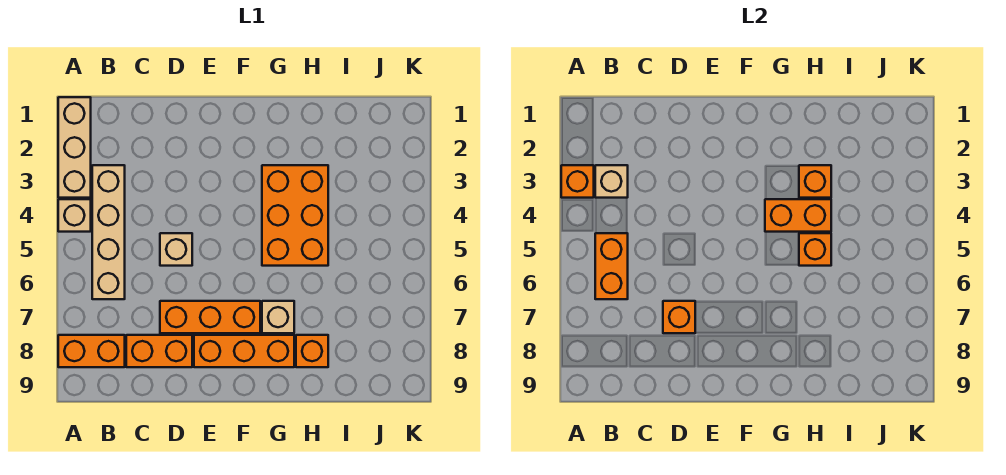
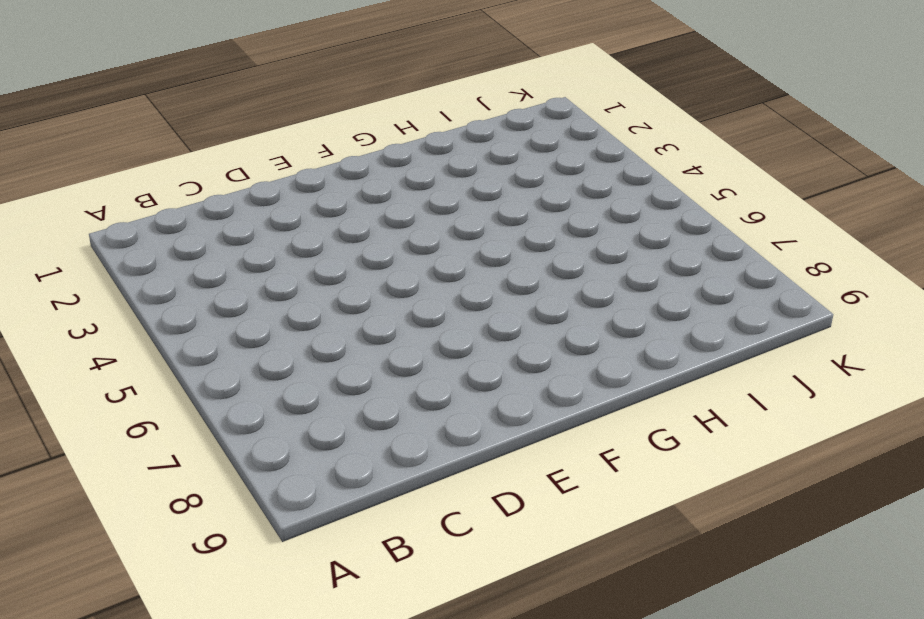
none -> tan brick A1:A3 level 1
none -> tan brick A4 level 1
none -> orange brick A8:B8 level 1

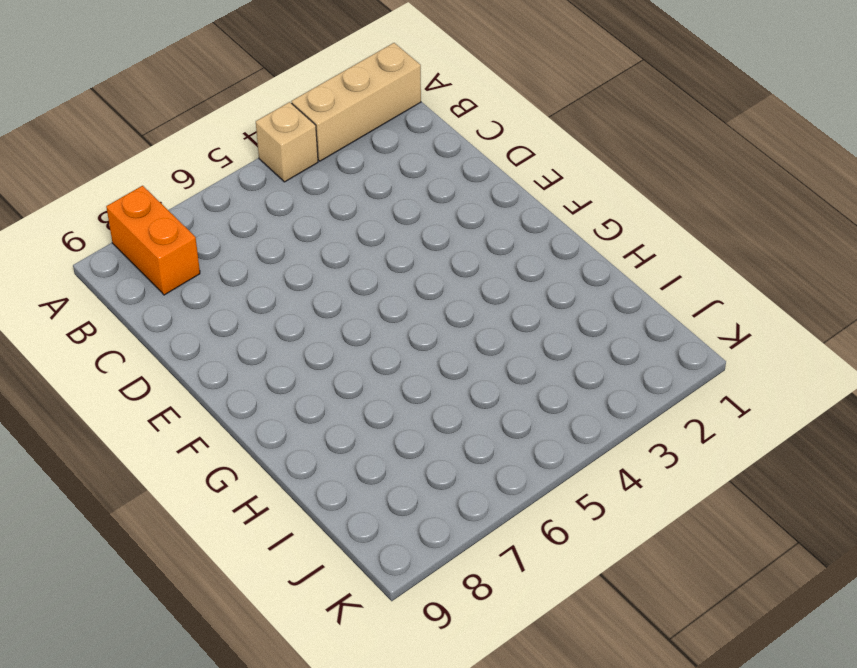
none -> tan brick B3:B6 level 1
none -> orange brick C8:D8 level 1
none -> tan brick D5 level 1

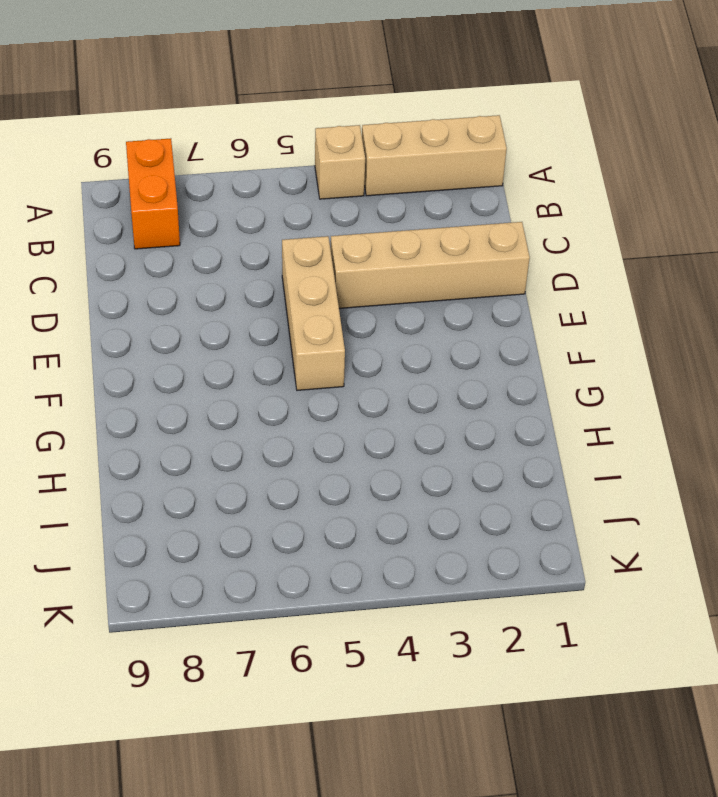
tan brick D1:D4 level 1 -> tan brick B3:B6 level 1
tan brick D5:F5 level 1 -> tan brick D5 level 1
none -> orange brick C8:D8 level 1
none -> orange brick D7:F7 level 1
none -> orange brick E8:G8 level 1

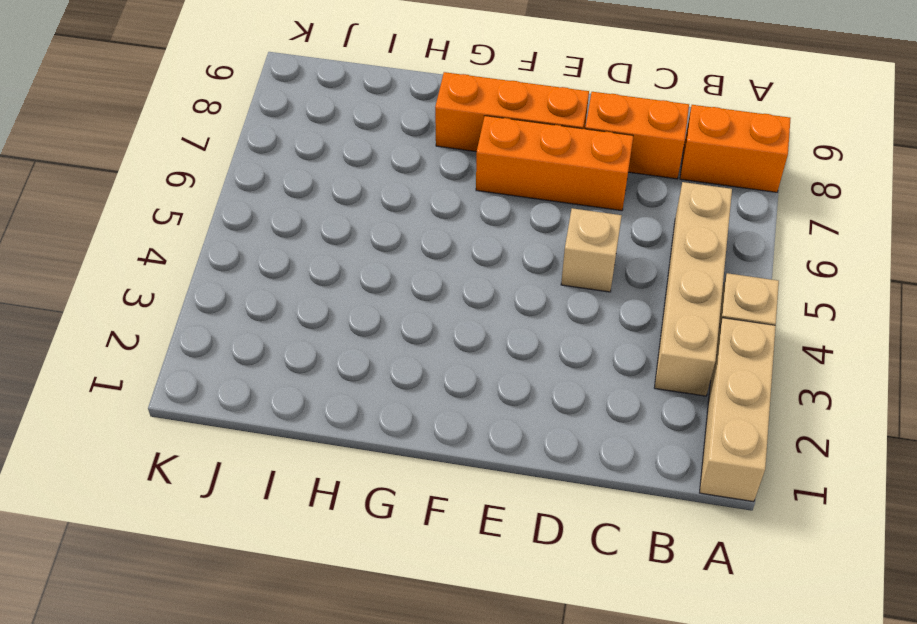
none -> orange brick G3:H5 level 1
none -> tan brick G7 level 1
none -> orange brick H8 level 1

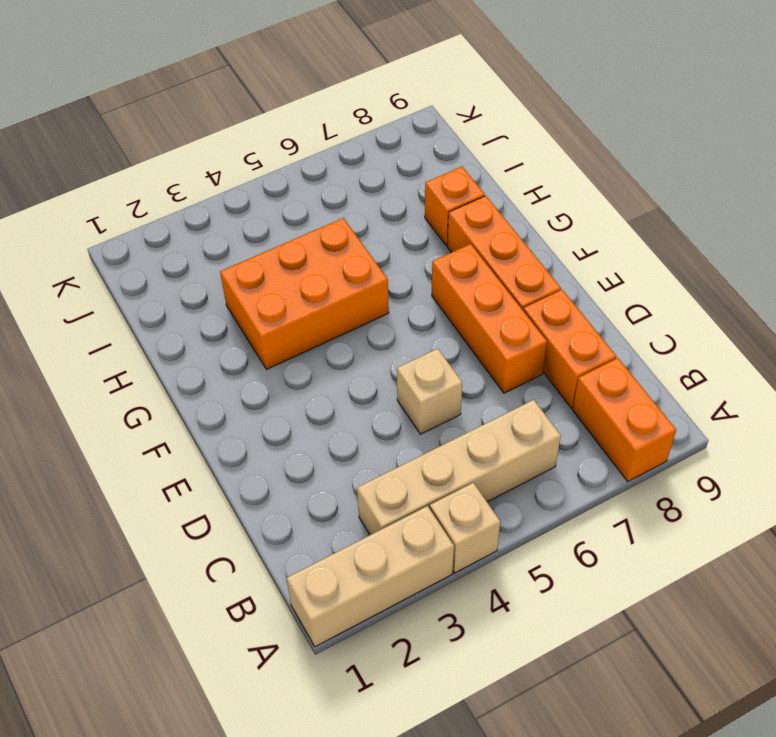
none -> tan brick G7 level 1
none -> orange brick A3 level 2
none -> tan brick B3 level 2

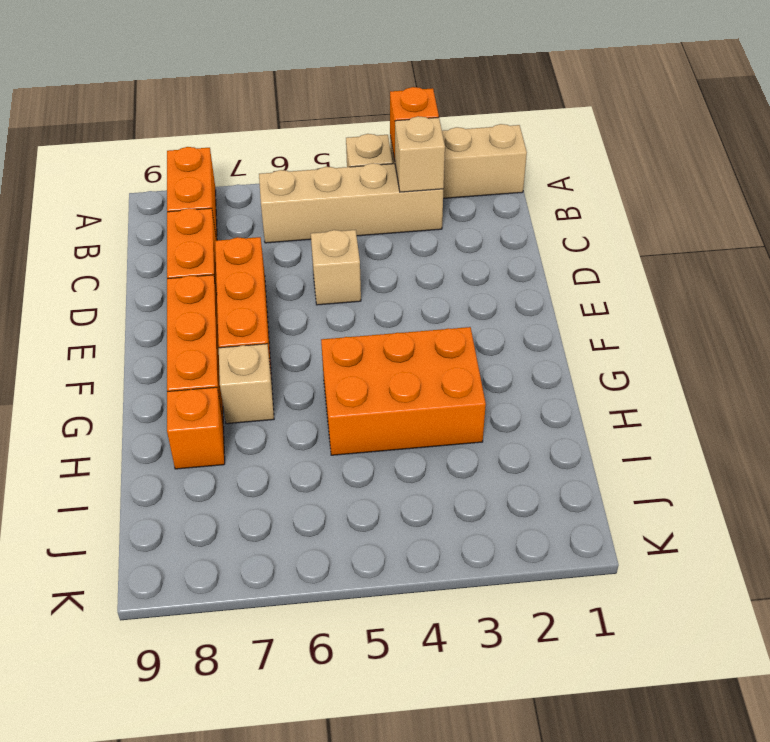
none -> orange brick B5:B6 level 2
none -> orange brick D7 level 2
none -> orange brick G4:H4 level 2

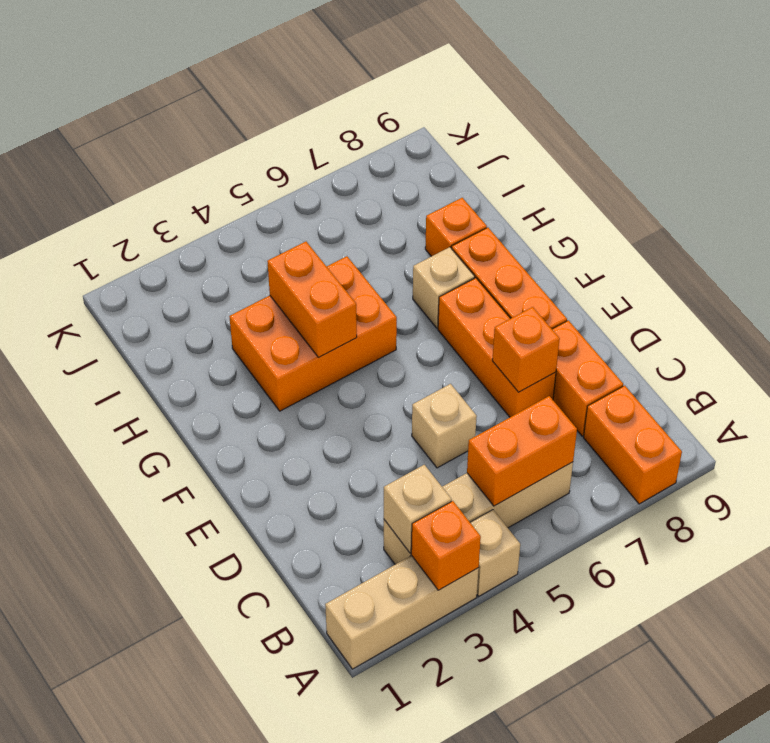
none -> orange brick H3 level 2
none -> orange brick H5 level 2

